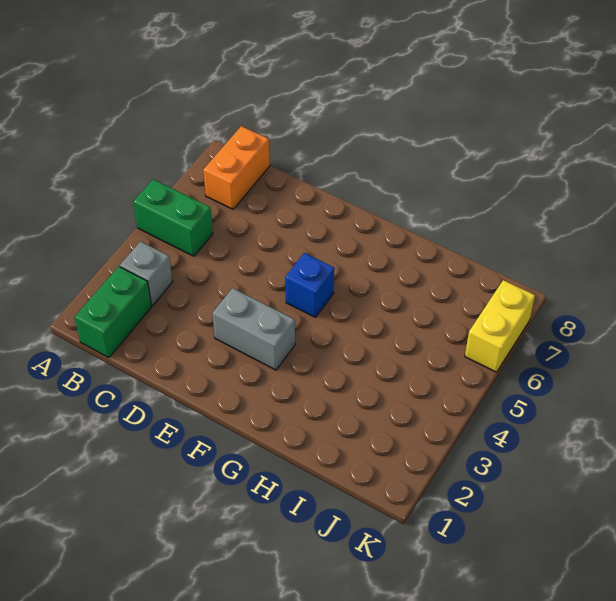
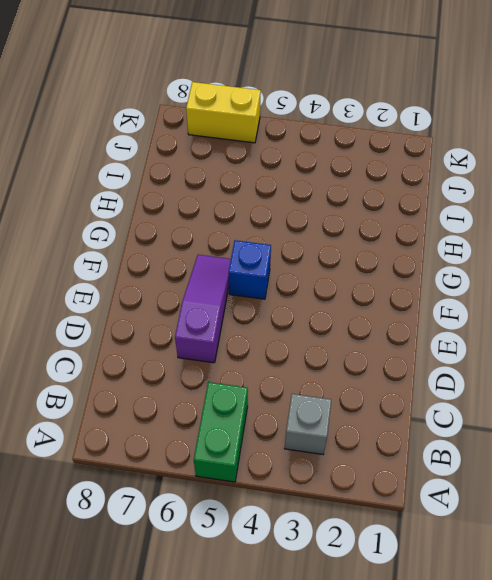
purple slope D6:F6 level 1 top D -> none
none -> green brick B1:B2 level 1
none -> orange brick B7:B8 level 1

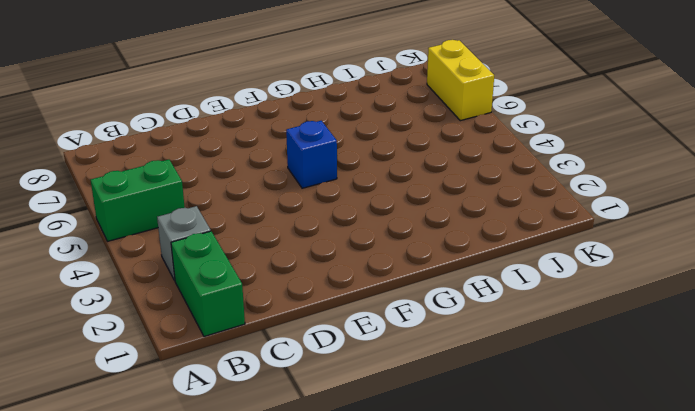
none -> orange brick B7:B8 level 1
none -> grey brick E3:F3 level 1

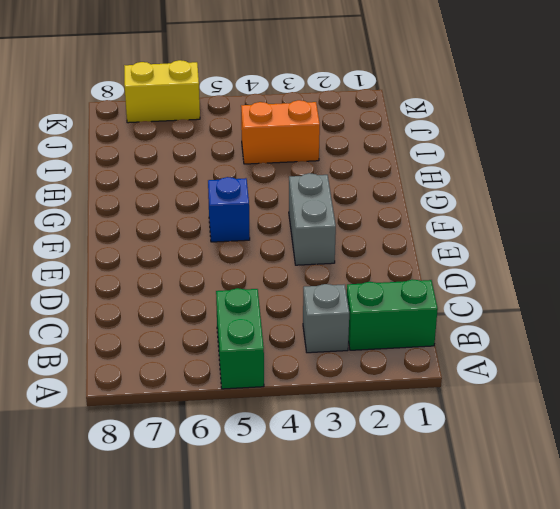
orange brick I3:I4 level 1 -> orange brick B7:B8 level 1

